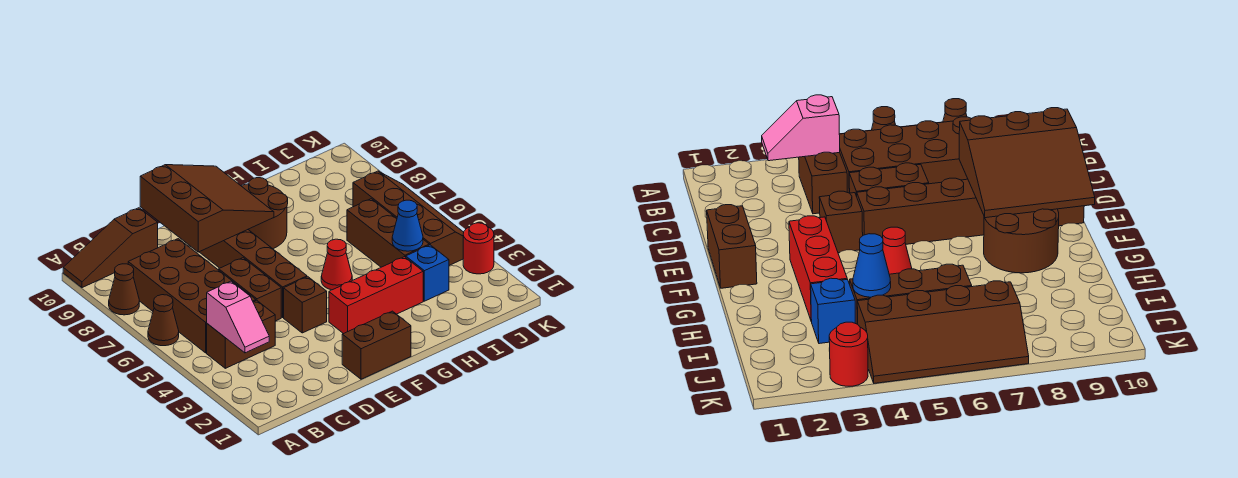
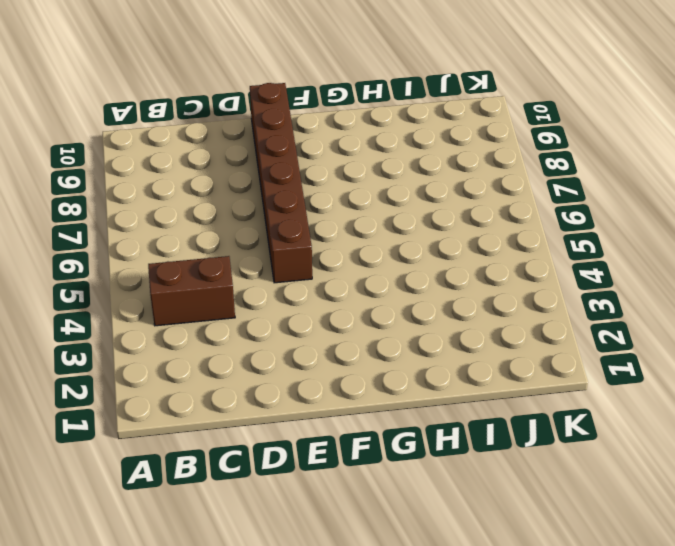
none -> brown cone A6 level 1
none -> brown cone A8 level 1
none -> brown slope A10:C10 level 1 top C

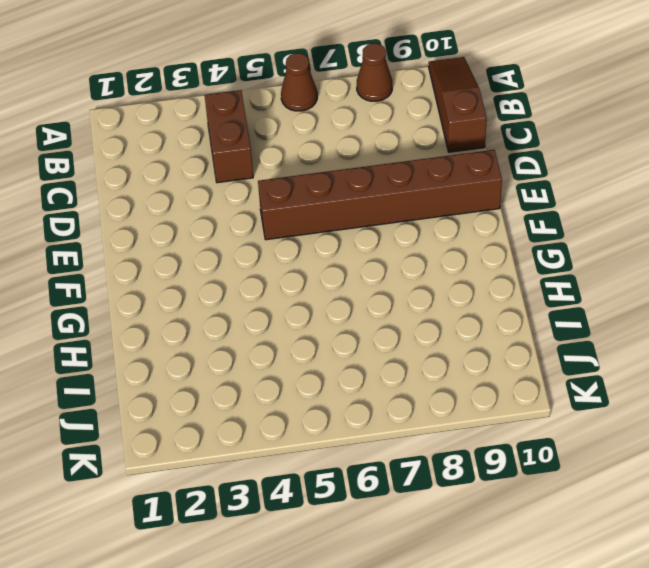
none -> brown brick B5:C8 level 1
none -> brown brick D5:D6 level 1
none -> brown brick E1:F1 level 1

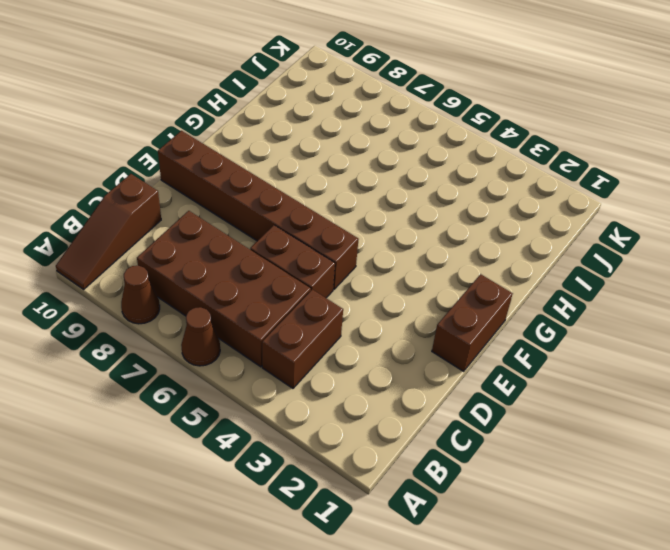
none -> brown brick E4 level 1
none -> red brick F3:H3 level 1
none -> brown round brick F8:G9 level 1

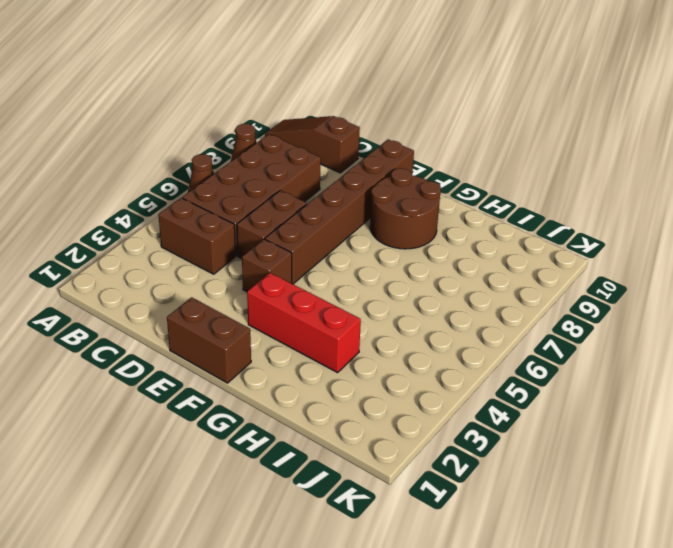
none -> red cone G5 level 1
none -> blue brick I3 level 1
none -> brown brick I4:I6 level 1

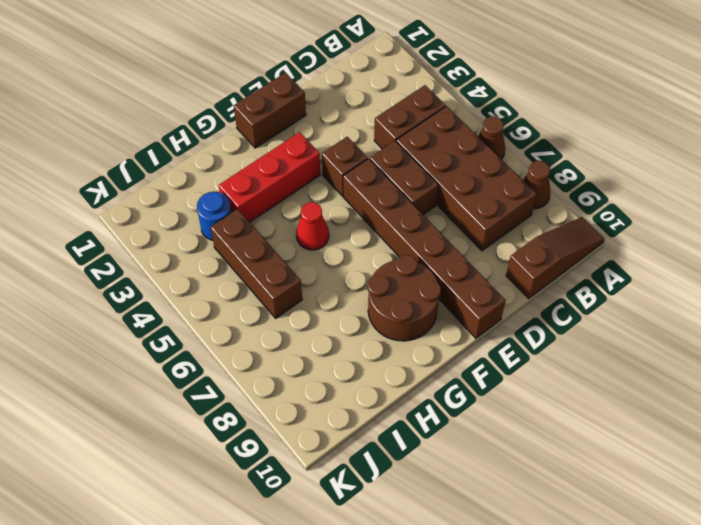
blue round brick I3 level 1 -> blue brick I3 level 1
none -> brown slope J4:K7 level 1 top J
none -> red round brick K3 level 1
none -> pink slope B3:B4 level 2 top 4

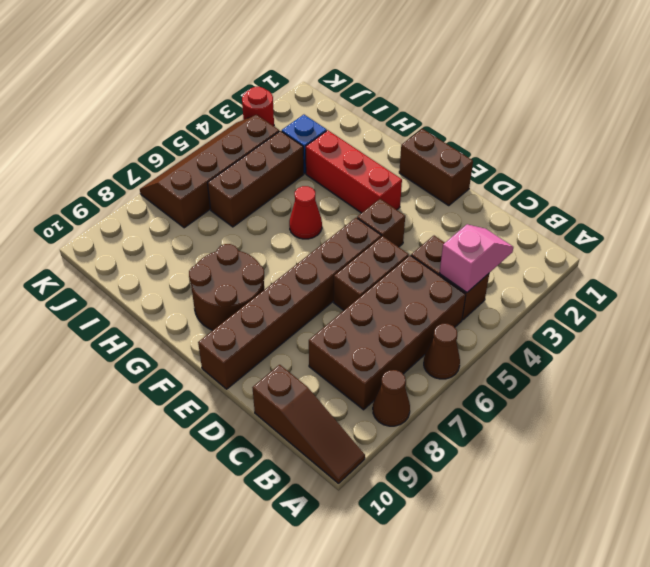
none -> brown slope D8:F10 level 2 top D
none -> blue cone I4 level 2

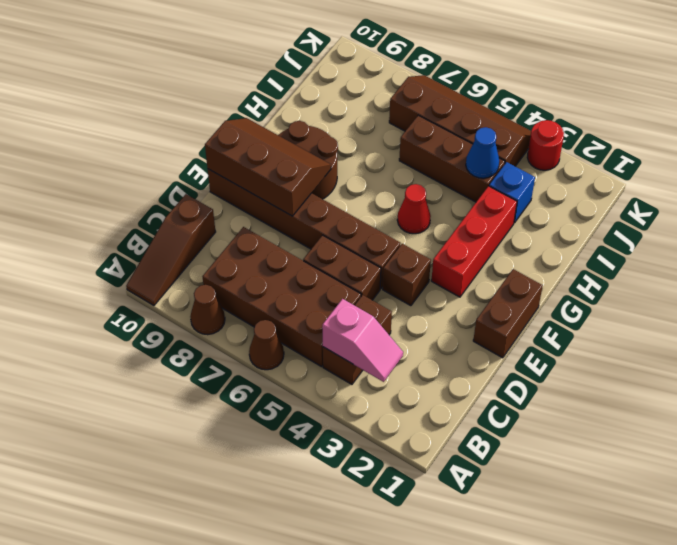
brown slope E8:F10 level 2 top E -> brown slope D8:F10 level 2 top D

